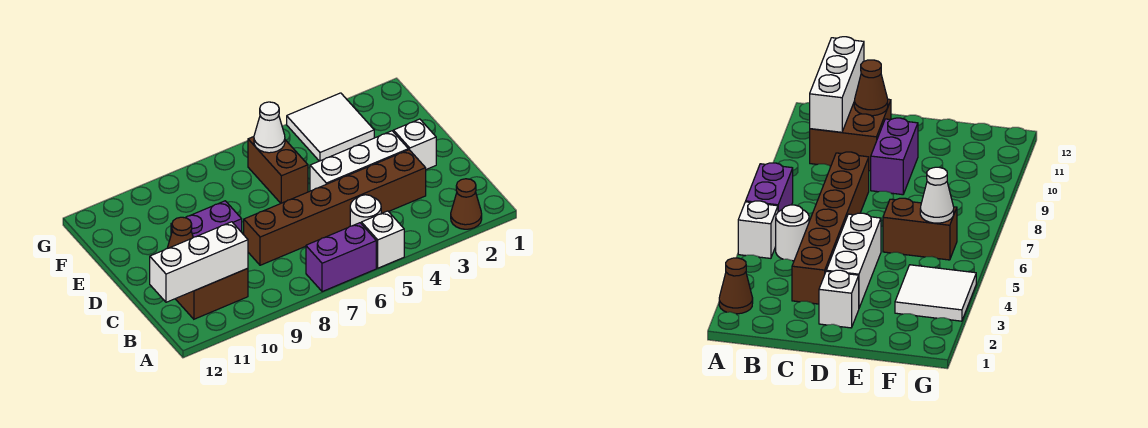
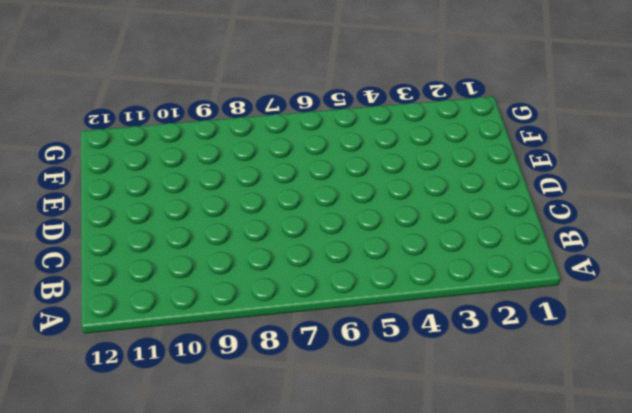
none -> brown cone A2 level 1
none -> white brick A5 level 1
none -> purple brick A6:A7 level 1

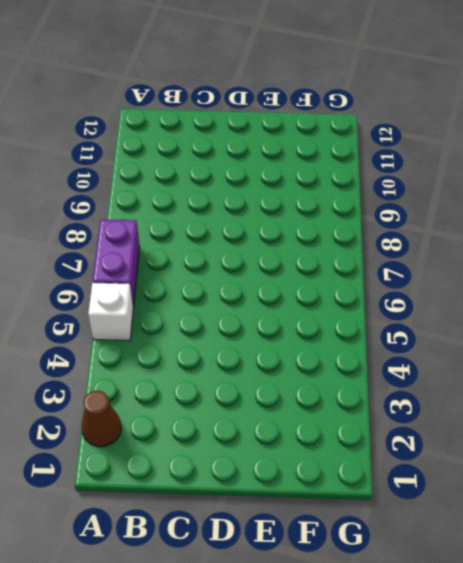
none -> white round brick B5 level 1
none -> brown brick B10:C11 level 1
none -> brown brick C3:C8 level 1

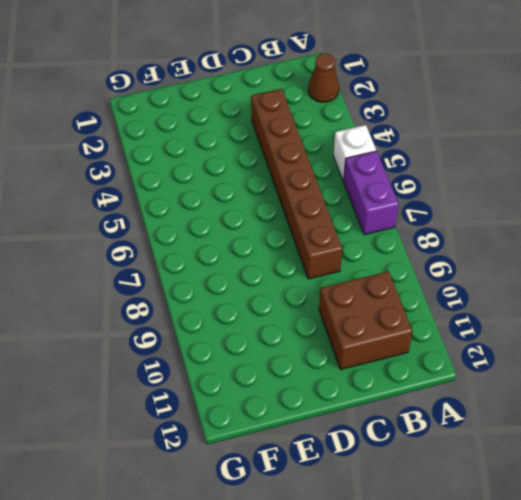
none -> white round brick B5 level 1
none -> white brick D2 level 1
none -> white brick D3:D5 level 1

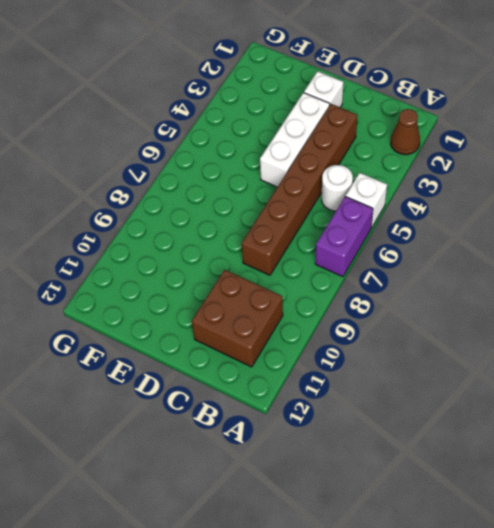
none -> purple brick D9:D10 level 1
none -> brown brick E6:F6 level 1
none -> white tile F3:G4 level 1

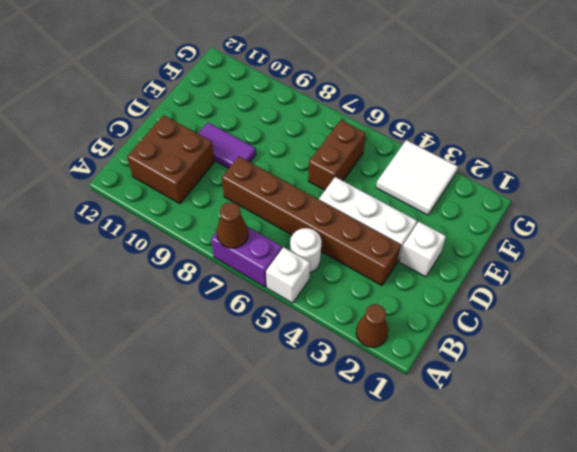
brown cone A7 level 2 -> brown cone C11 level 2
purple tile D9:D10 level 1 -> purple brick D9:D10 level 1
none -> white brick B10:B12 level 2
none -> white cone F6 level 2

